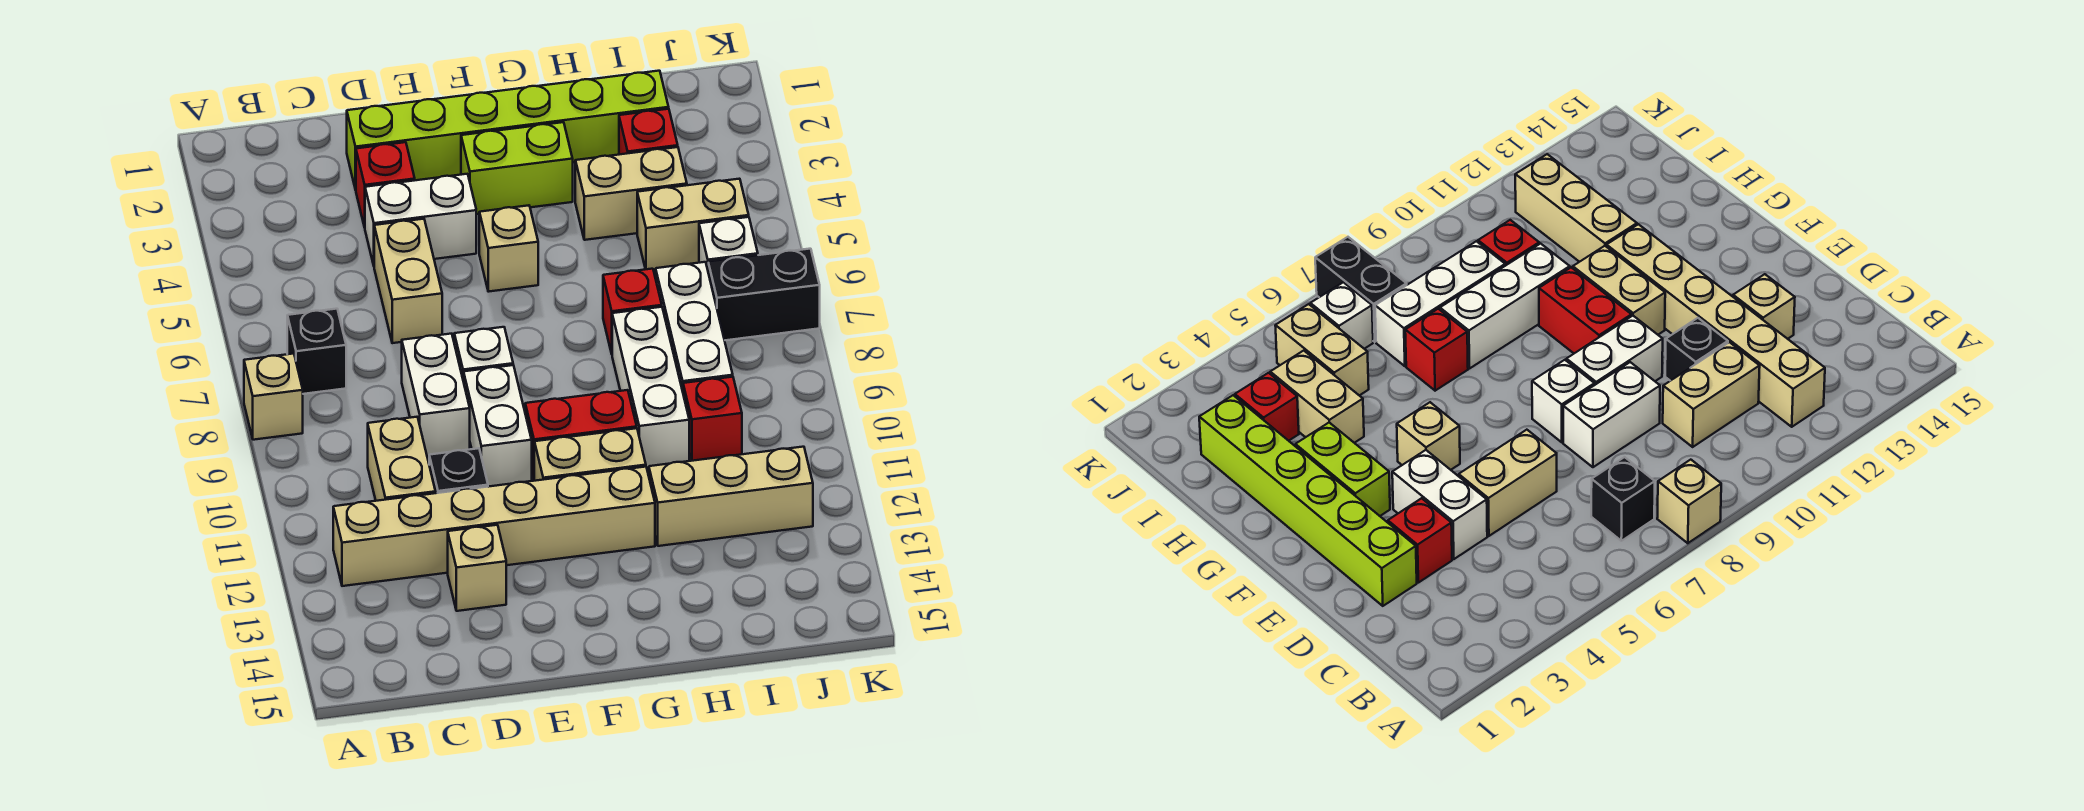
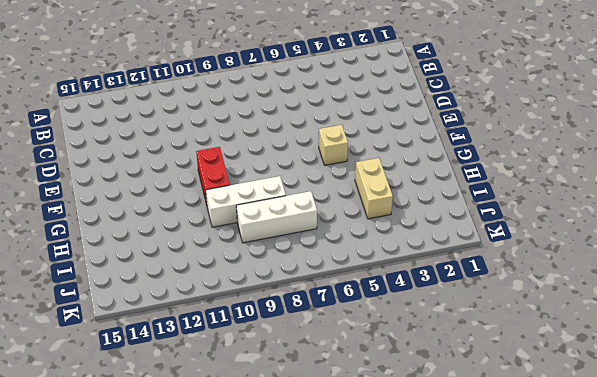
none -> tan brick A8 level 1
none -> black brick B7 level 1
none -> tan brick B12:G12 level 1

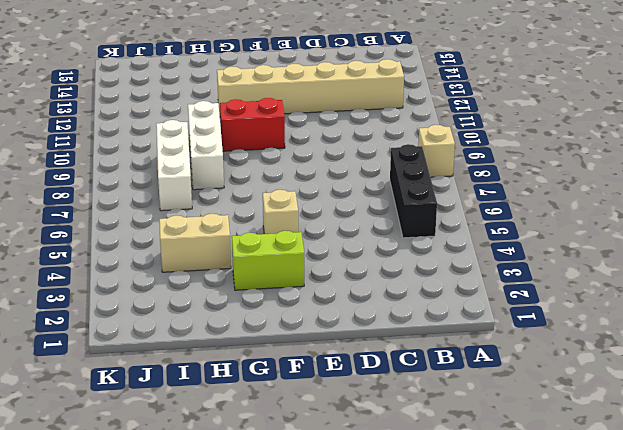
black brick B5:B7 level 1 -> black brick B7 level 1
none -> tan brick C10:C11 level 1
none -> lime brick D2:I2 level 1
none -> red brick D3 level 1

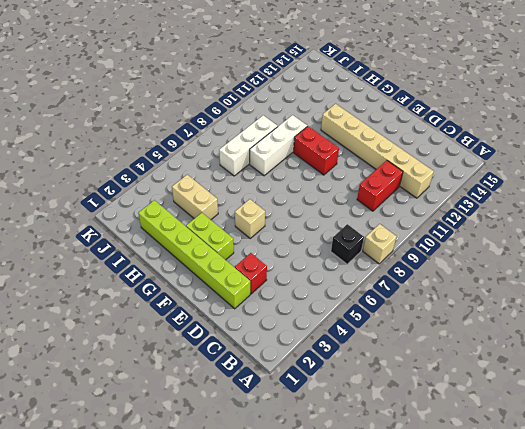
red brick C10:C11 level 1 -> tan brick C10:C11 level 1
none -> white brick D4:E4 level 1
none -> tan brick D5:D6 level 1
none -> white brick D8:D9 level 1

